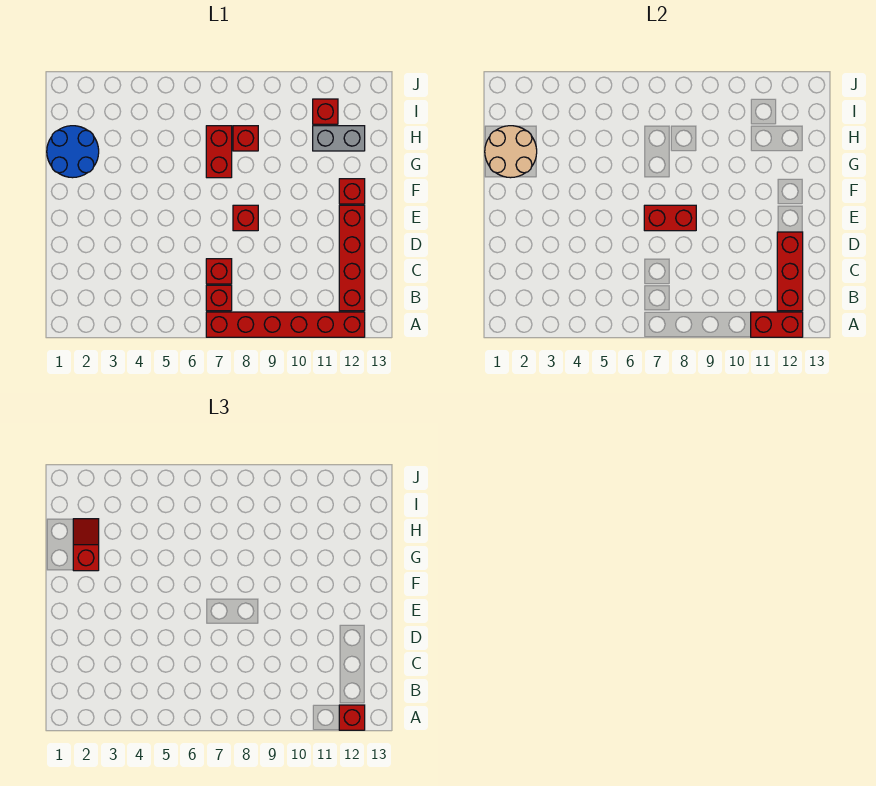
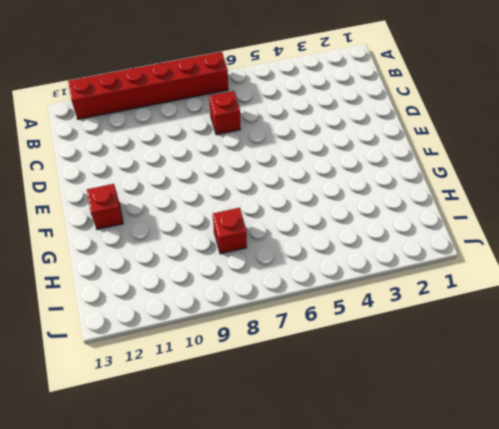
none -> red brick B7 level 1
none -> red brick B12:E12 level 1
none -> red brick E8 level 1

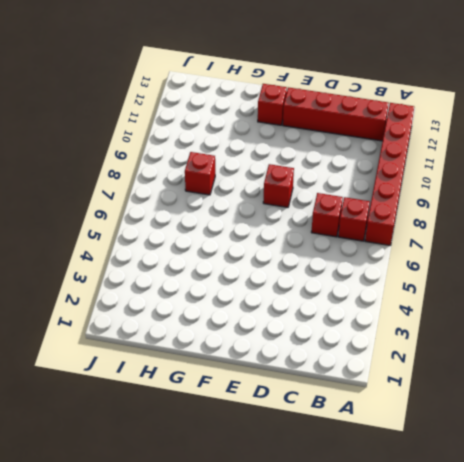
none -> blue round brick G1:H2 level 1
none -> red brick G7:H7 level 1
none -> grey brick H11:H12 level 1

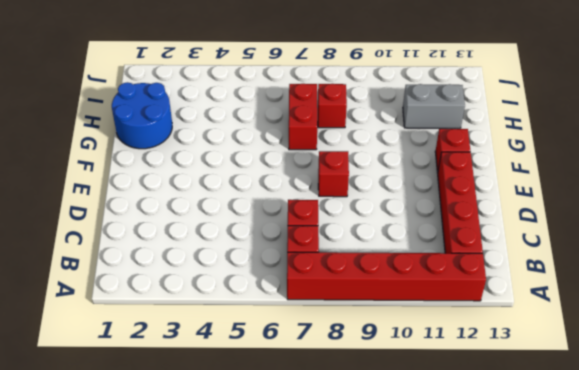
none -> red brick I11 level 1
none -> red brick A11:A12 level 2
none -> red brick B12:D12 level 2

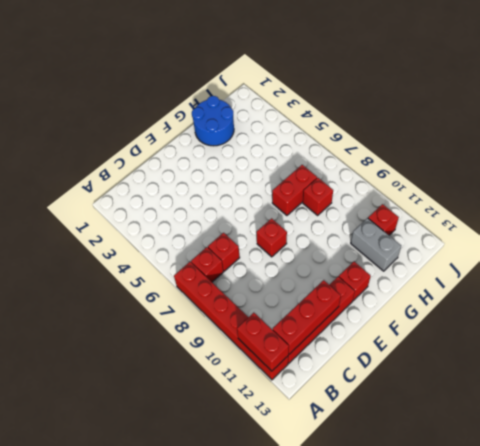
none -> red brick E7:E8 level 2
none -> tan round brick G1:H2 level 2
none -> red brick A12 level 3

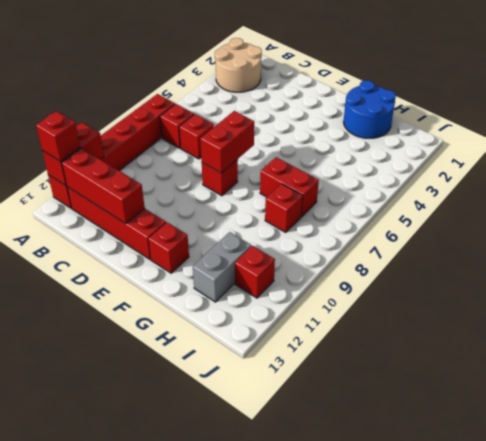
tan round brick A2:B3 level 1 -> tan round brick G1:H2 level 2
none -> red slope G2:H2 level 3 top G

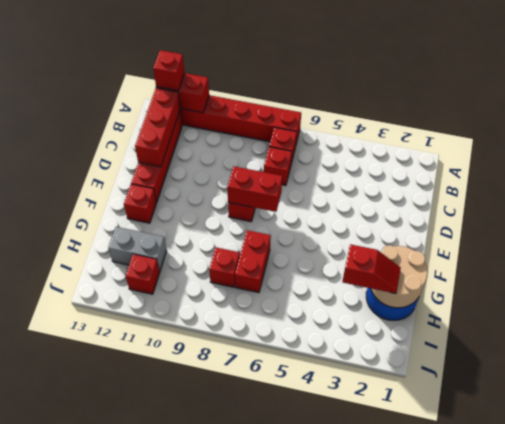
red slope H2:H3 level 3 top 3 -> red slope G2:H2 level 3 top G

